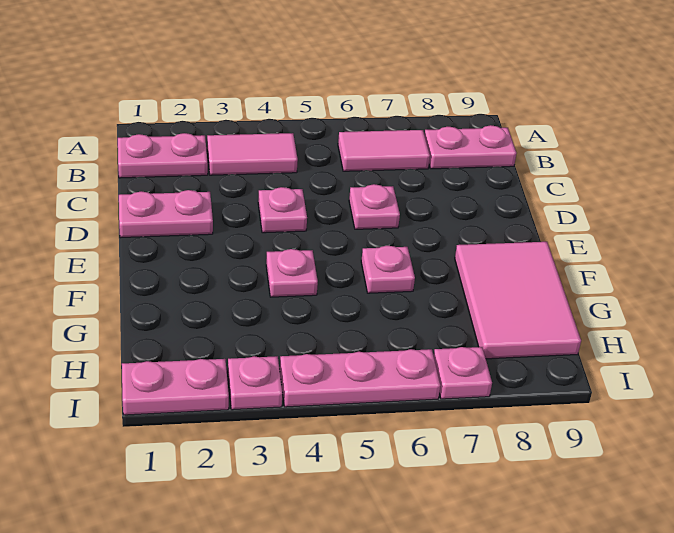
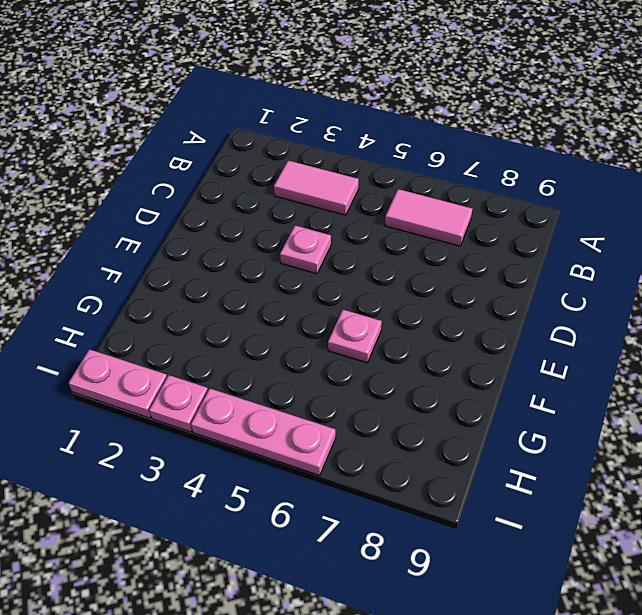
none -> pink plate B1:B2 level 1
none -> pink plate B8:B9 level 1
none -> pink plate D1:D2 level 1

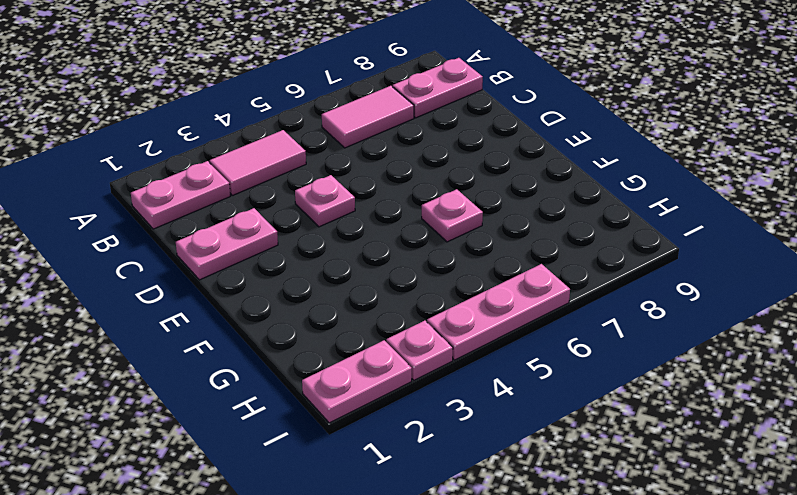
none -> pink plate D6 level 1
none -> pink plate F4 level 1
none -> pink tile F8:H9 level 1

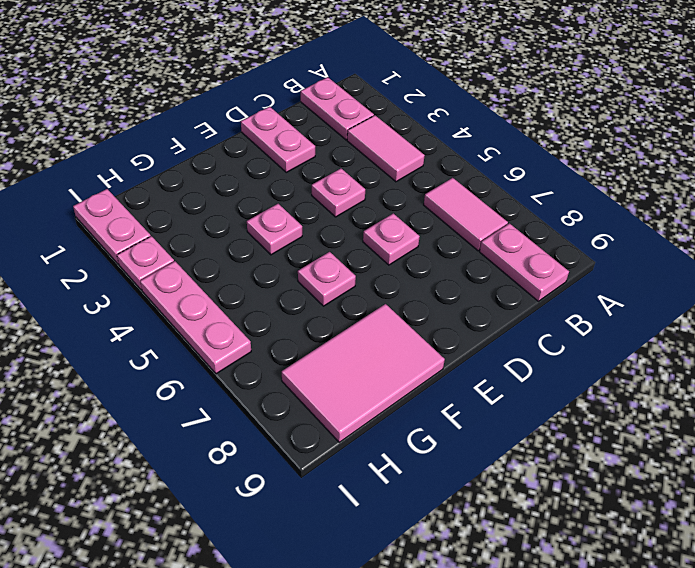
none -> pink plate I7 level 1

